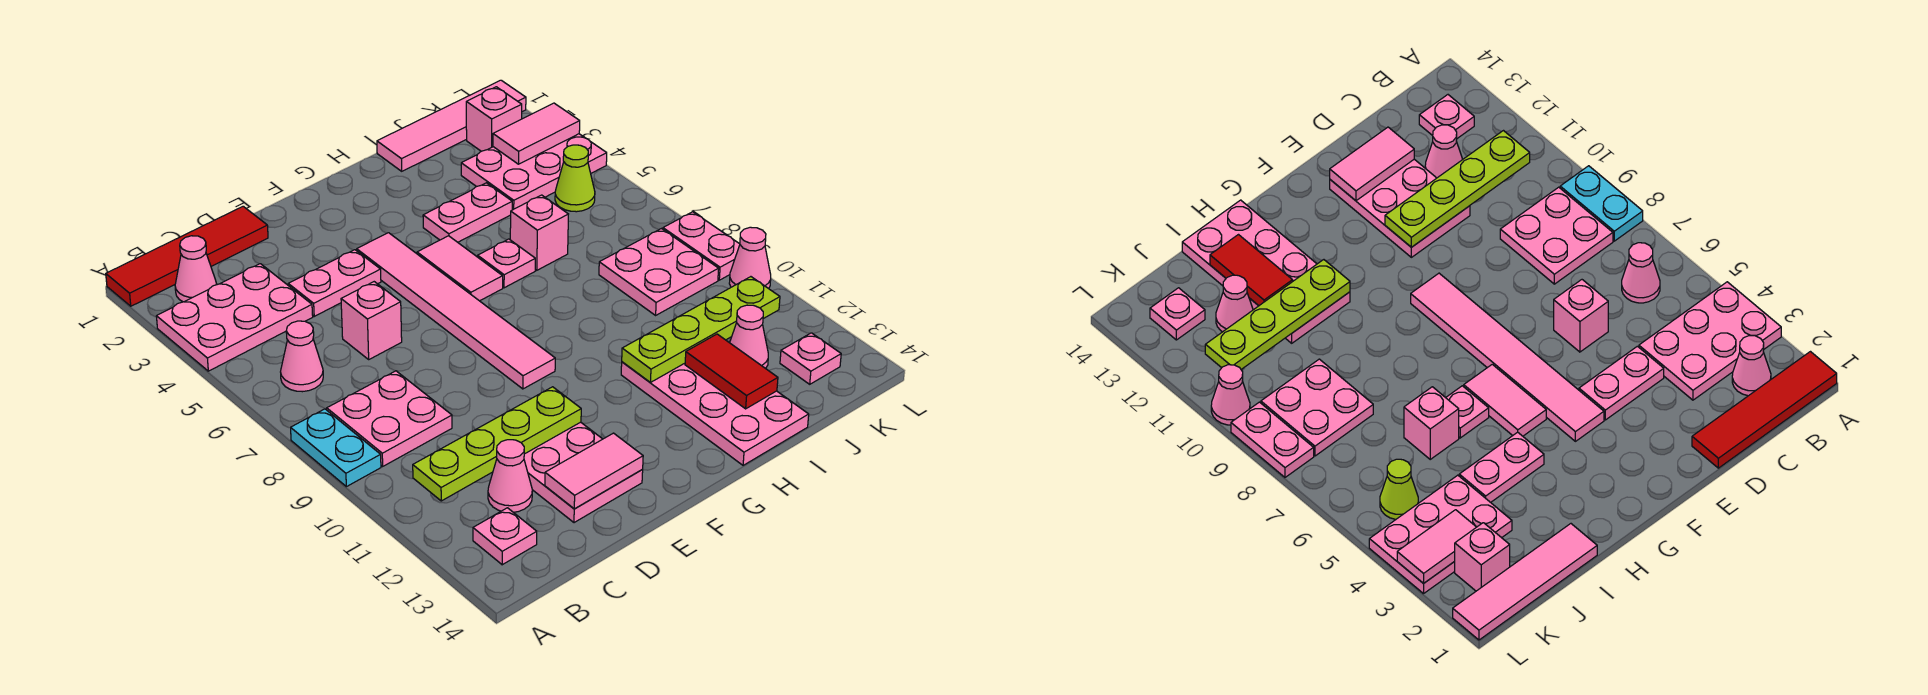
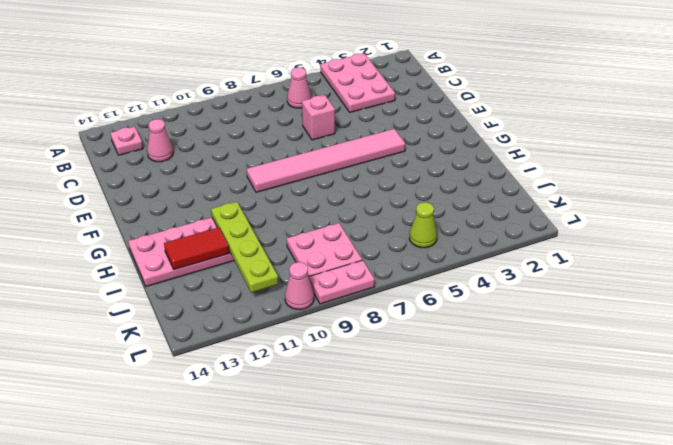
none -> red tile A1:D1 level 1
none -> cyan plate A8:A9 level 1
none -> pink cone B2 level 1
none -> pink plate B8:C9 level 1

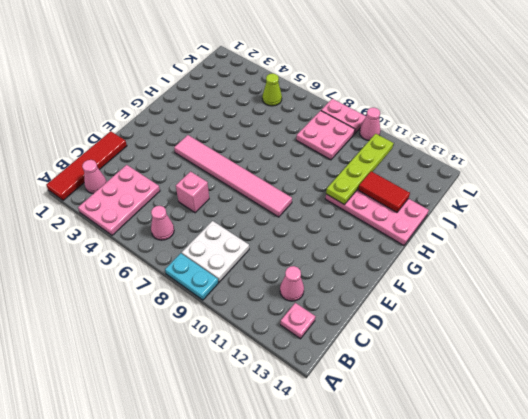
white plate B8:C9 level 1 -> pink plate B8:C9 level 1
none -> pink plate D4:E4 level 1
none -> pink plate D11:E13 level 1
none -> pink tile G5:G6 level 1
none -> pink plate H4:I4 level 1

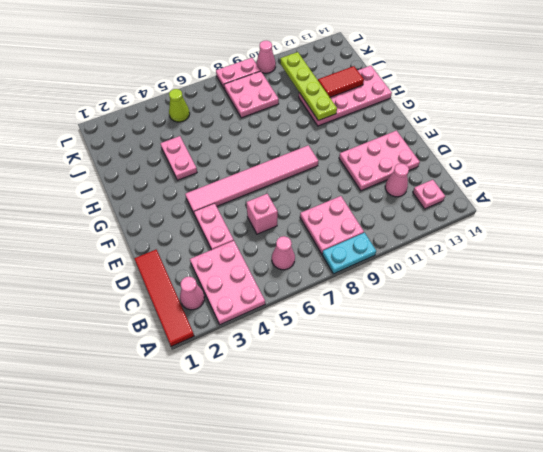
none -> pink tile G5:G6 level 1
none -> pink plate H6 level 1
none -> pink tile I1:L1 level 1
none -> pink brick I6 level 1

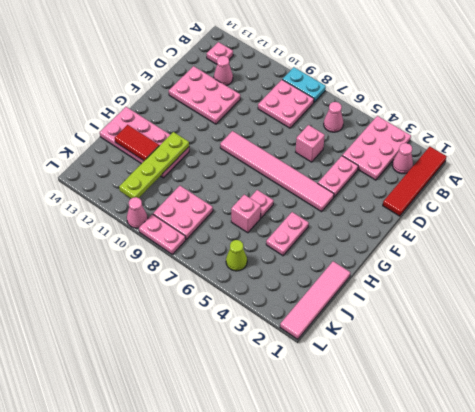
none -> pink tile G5:G6 level 1
none -> pink plate J3:L4 level 1
none -> pink cone J12 level 1
none -> pink brick K2 level 1

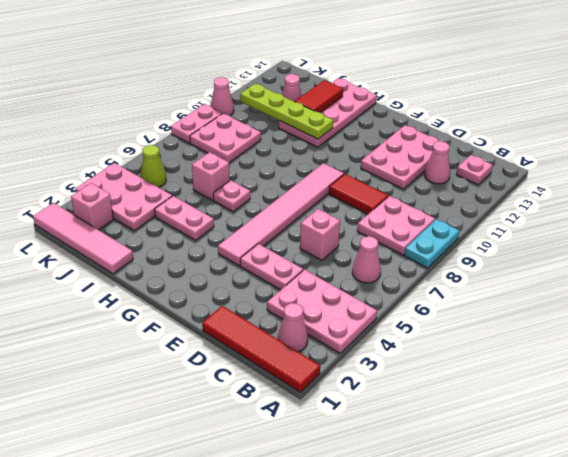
red tile D9:E9 level 1 -> none
none -> pink tile G5:G6 level 1
none -> pink plate K13 level 1
none -> lime plate B11:E11 level 2
none -> pink tile D13:E13 level 2

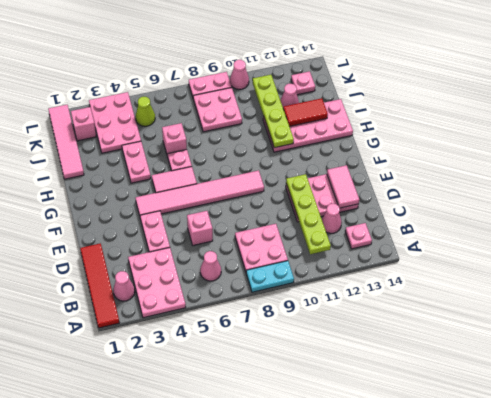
none -> pink tile K3:L3 level 2

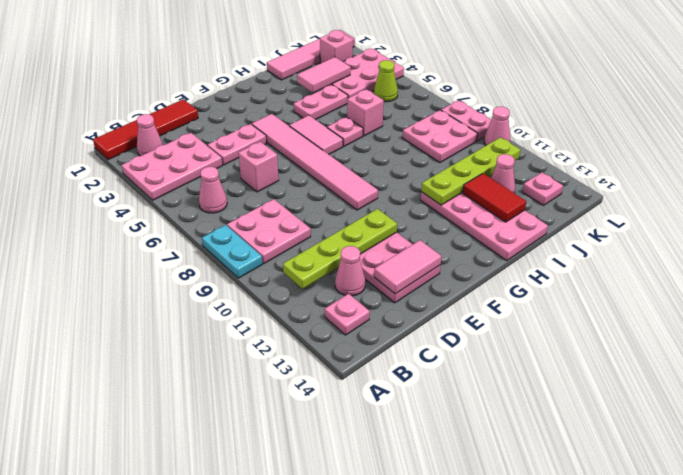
pink tile I3:J3 level 2 -> pink tile K3:L3 level 2

